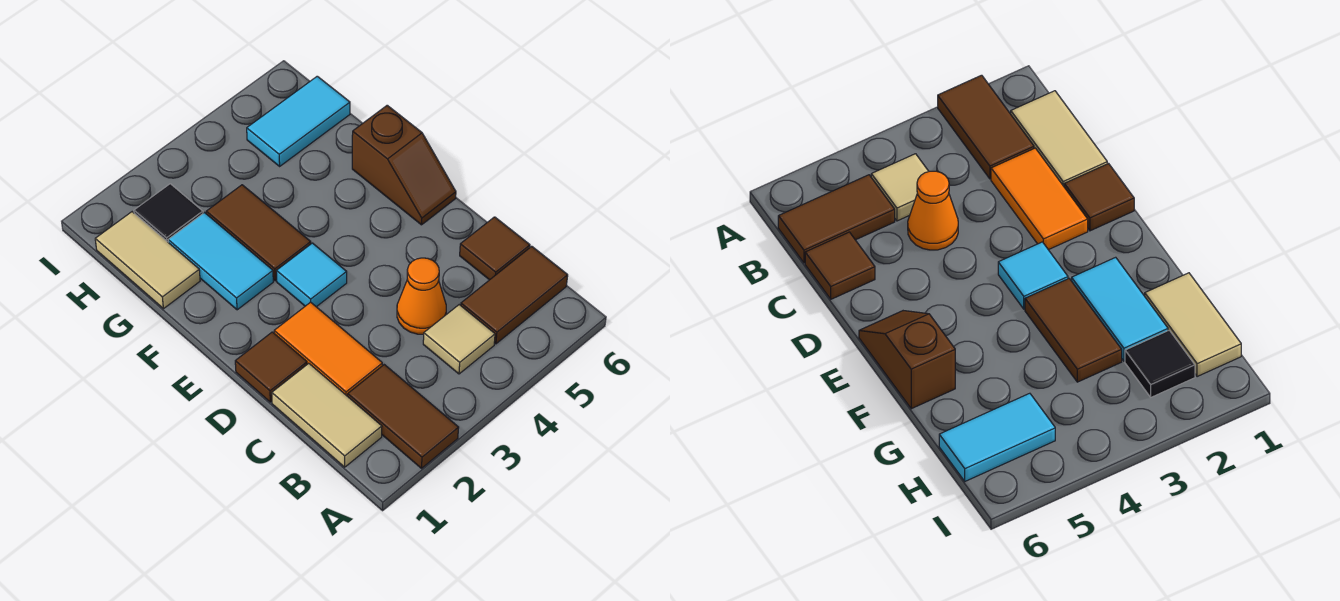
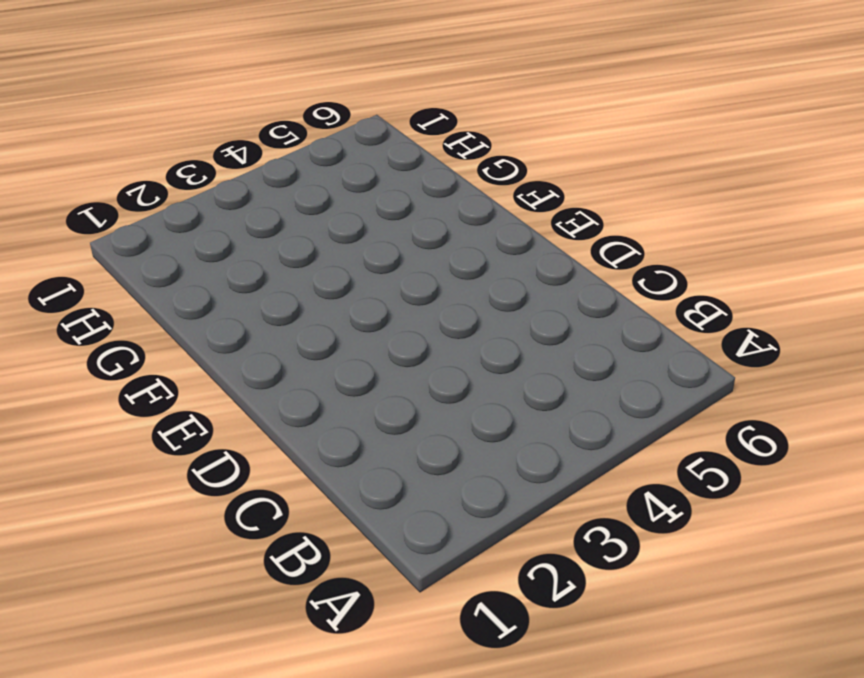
none -> brown tile A2:B2 level 1
none -> tan tile B1:C1 level 1
none -> tan tile B4 level 1

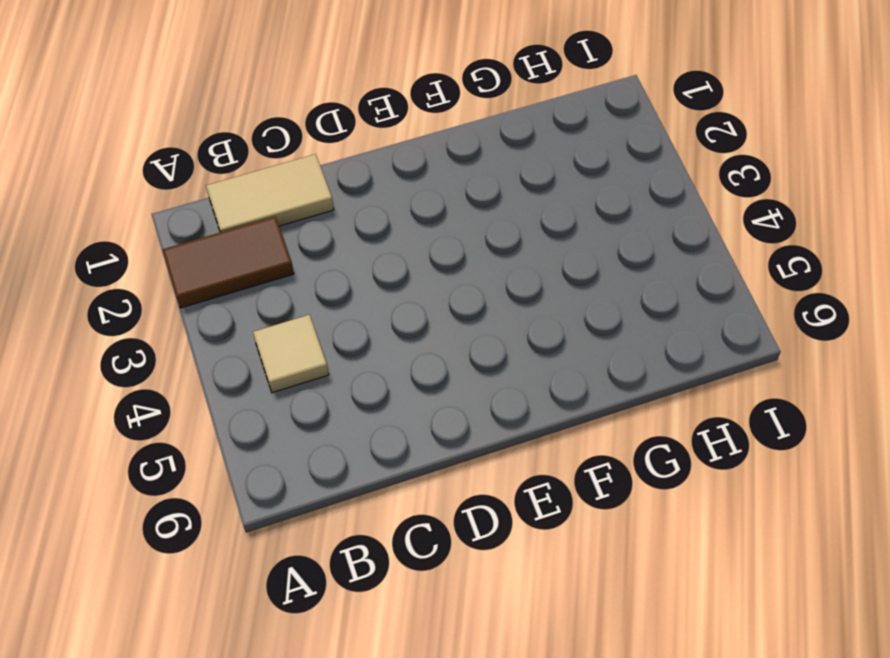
none -> brown tile B5:B6 level 1
none -> orange tile C2:D2 level 1
none -> orange cone C4 level 1

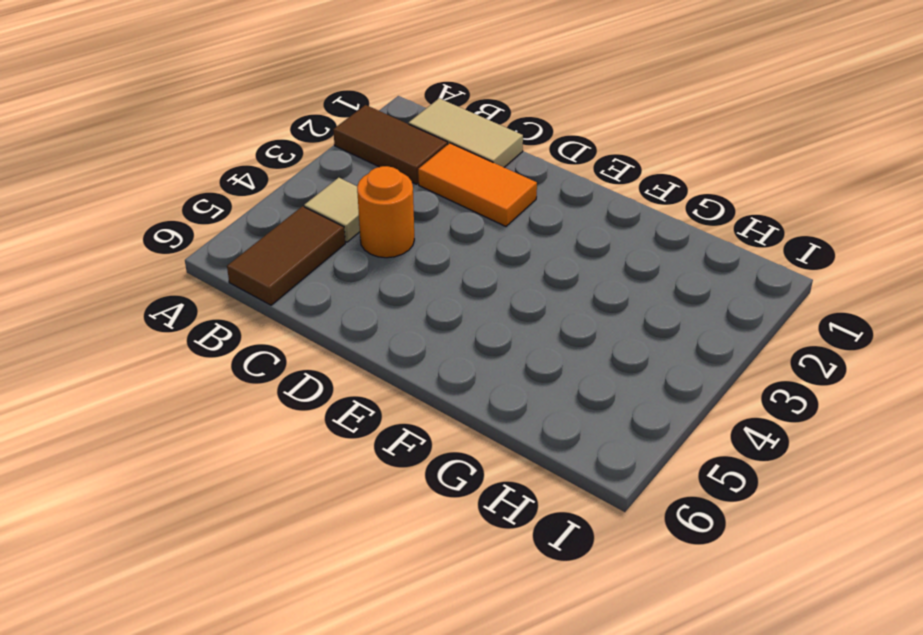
orange round brick C4 level 1 -> orange cone C4 level 1
none -> brown tile C6 level 1
none -> brown tile D1 level 1
none -> cyan tile E3 level 1

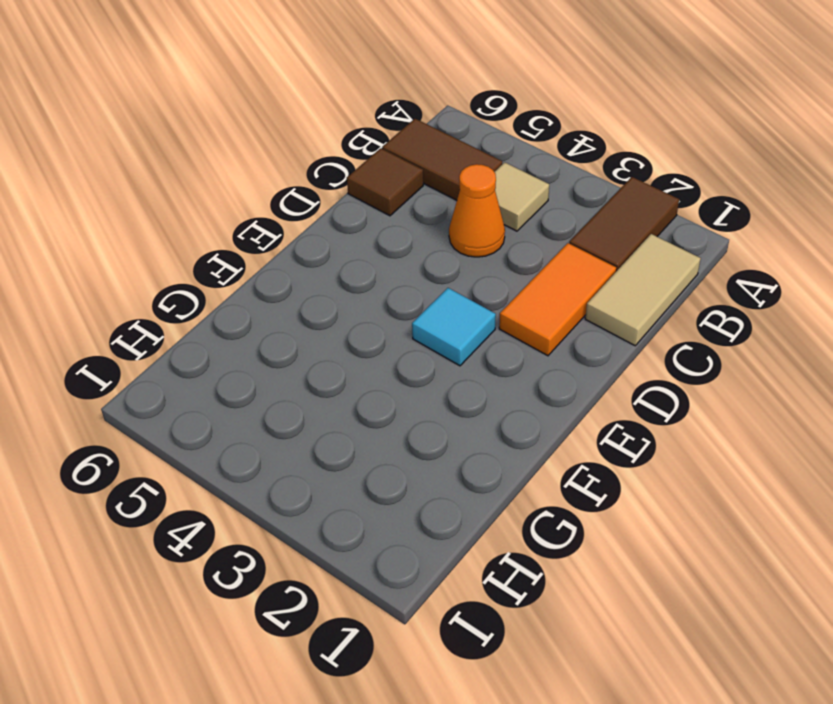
none -> brown tile D1 level 1
none -> brown slope E6:F6 level 1 top F
none -> cyan tile F2:G2 level 1

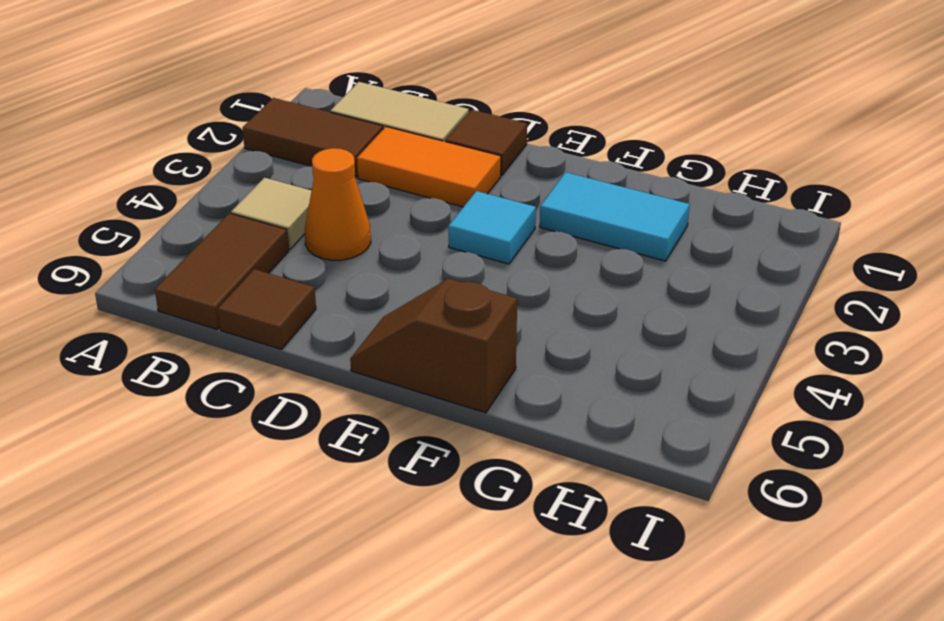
none -> brown tile F3:G3 level 1
none -> tan tile G1:H1 level 1
none -> black tile H2 level 1

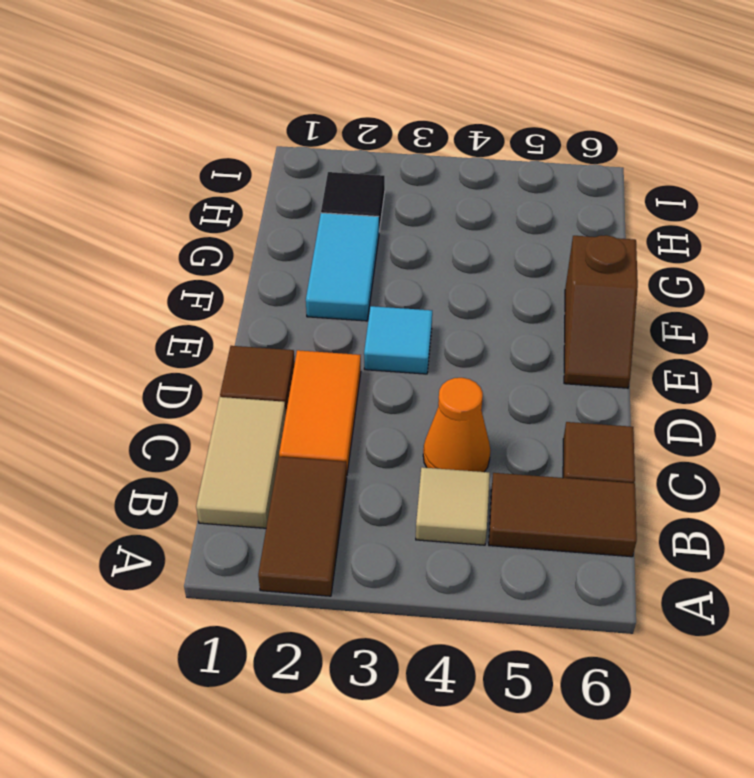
none -> brown tile F3:G3 level 1
none -> tan tile G1:H1 level 1
none -> cyan tile H5:H6 level 1

